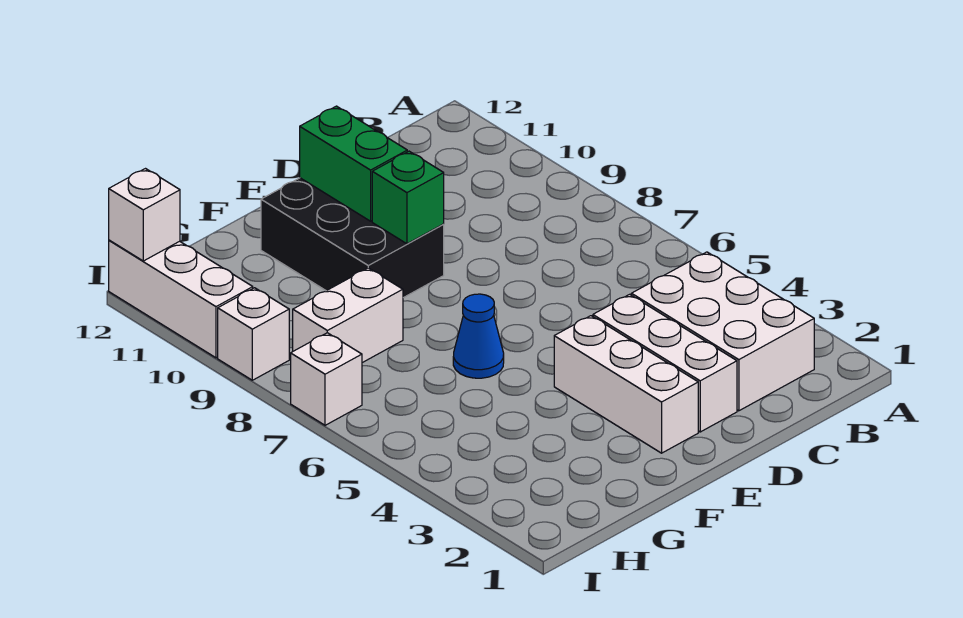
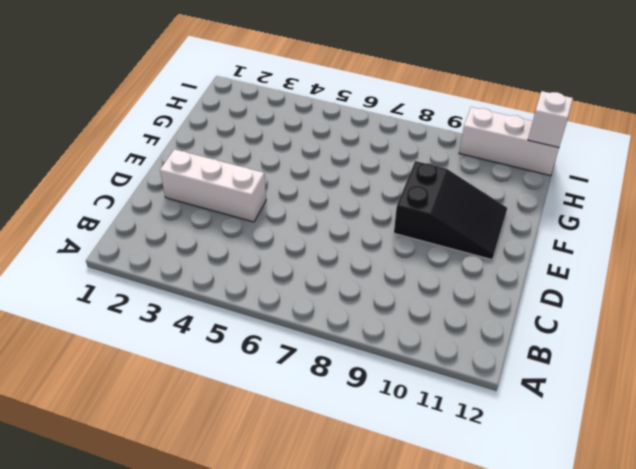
black slope E9:F11 level 1 top 9 -> black brick E9:F11 level 1
none -> white brick B2:C4 level 1
none -> white brick E2:E4 level 1
none -> blue cone F6 level 1

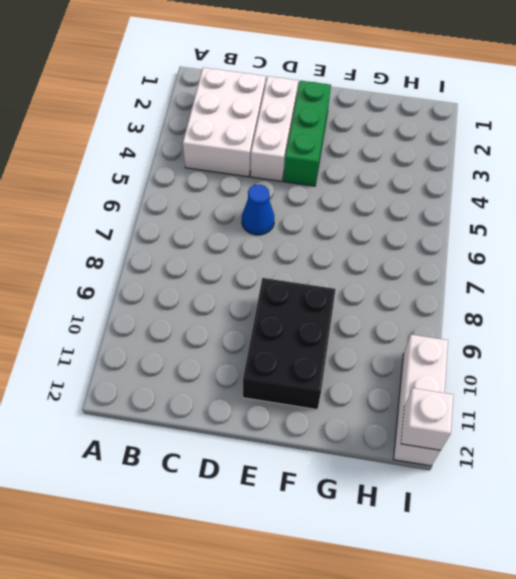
blue cone D6 level 1 -> blue cone F6 level 1
green brick E2:E4 level 1 -> white brick E2:E4 level 1
none -> white brick G8:H8 level 1
none -> white brick I7 level 1
none -> white brick I9 level 1

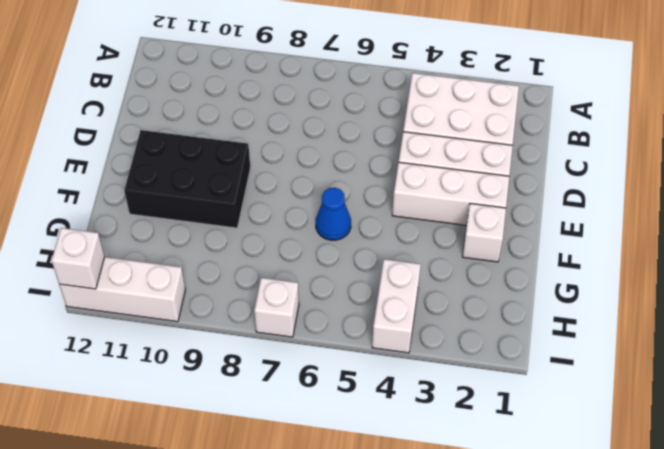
white brick F2 level 1 -> white brick I9 level 1
white brick H4:I4 level 1 -> white brick G8:H8 level 1
none -> green brick E9 level 2
none -> green brick E10:E11 level 2

